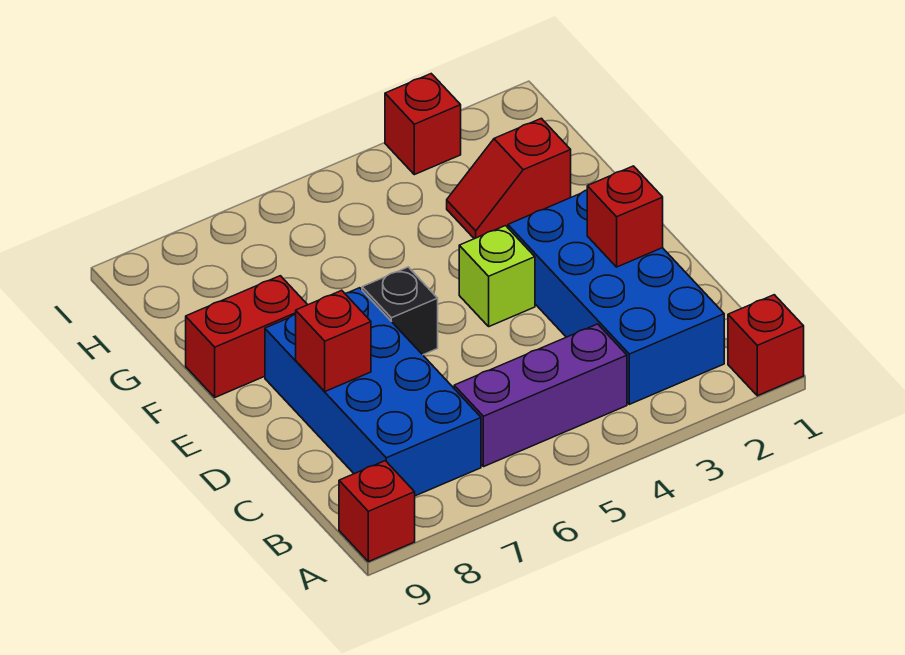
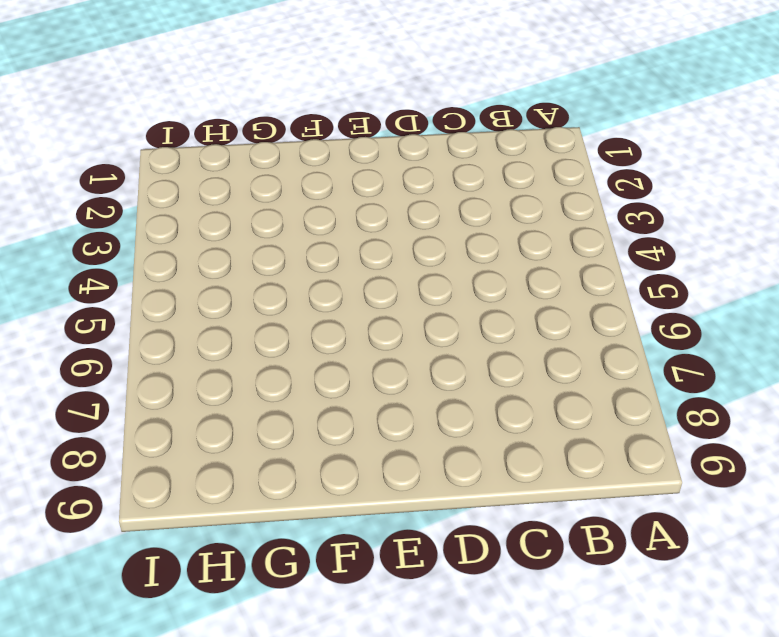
none -> red brick A1 level 1
none -> red brick A9 level 1
none -> blue brick B2:E3 level 1

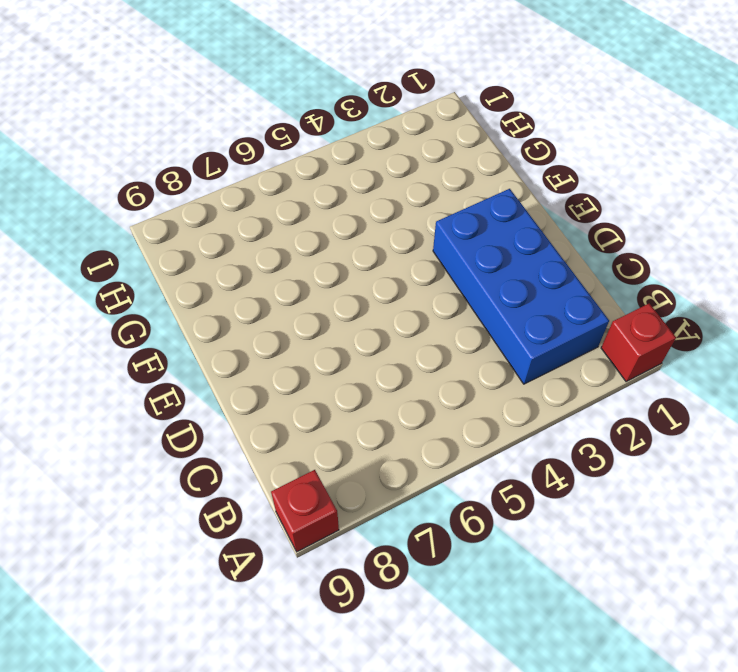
none -> purple brick B4:B6 level 1
none -> blue brick B7:E8 level 1
none -> lime brick E4 level 1

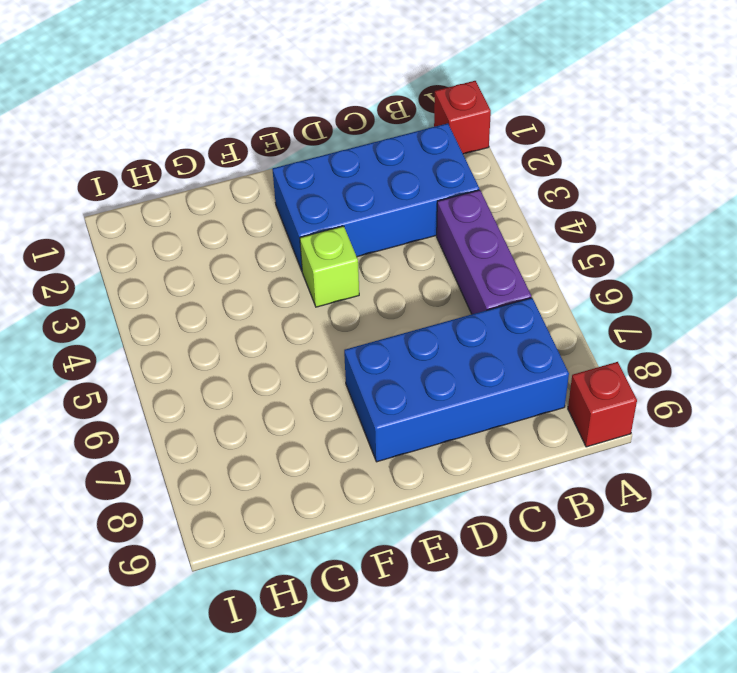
none -> black brick E6 level 1
none -> red brick F8:F9 level 1
none -> red slope G2:G3 level 1 top 2

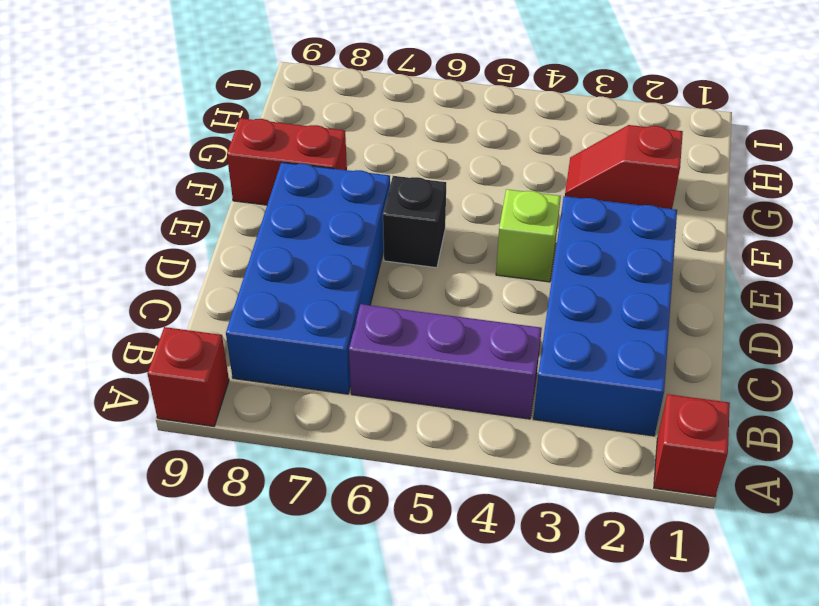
none -> red brick I3 level 1
none -> red brick D2 level 2
none -> red brick D8 level 2

